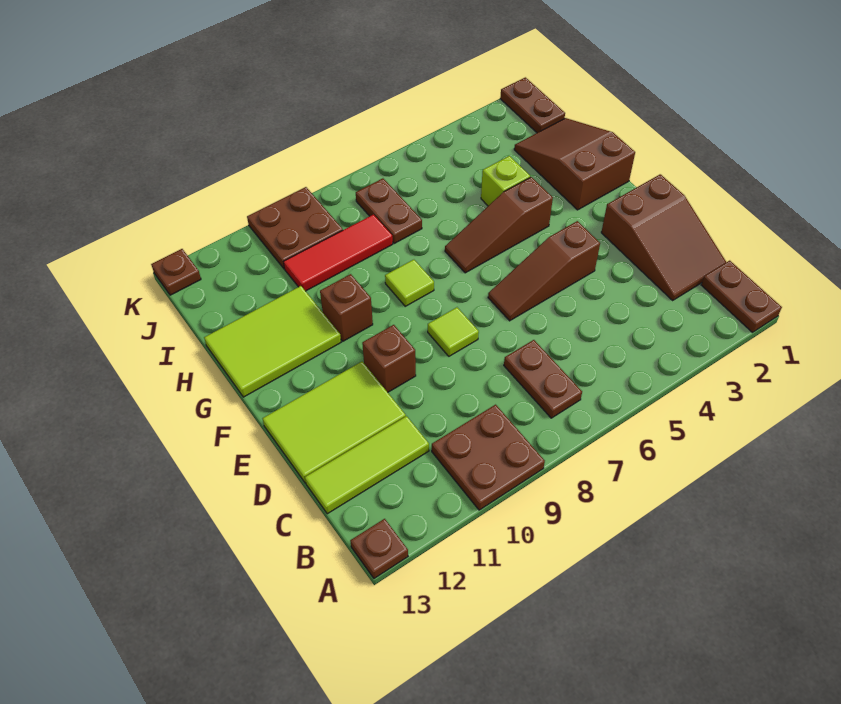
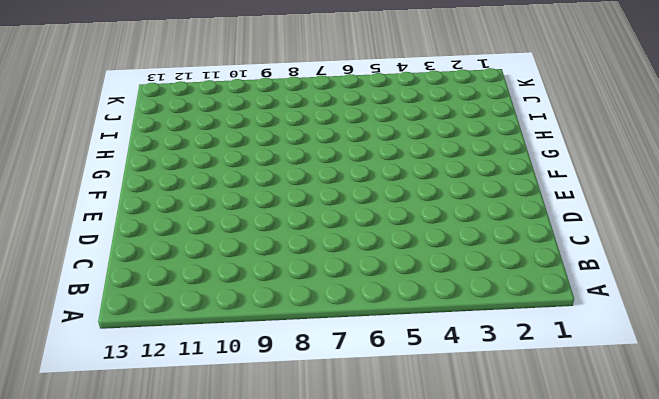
none -> brown plate A1:B1 level 1
none -> brown plate A9:B10 level 1
none -> brown plate A13 level 1

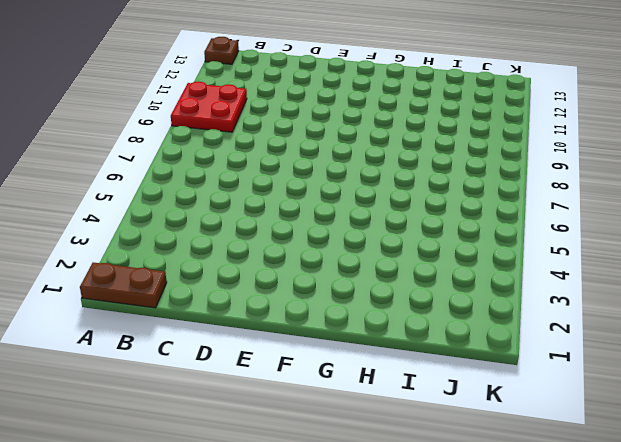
red plate A9:B10 level 1 -> brown plate A9:B10 level 1
none -> brown plate B7:C7 level 1
none -> brown slope C1:E2 level 1 top E
none -> lime tile C11:C13 level 1

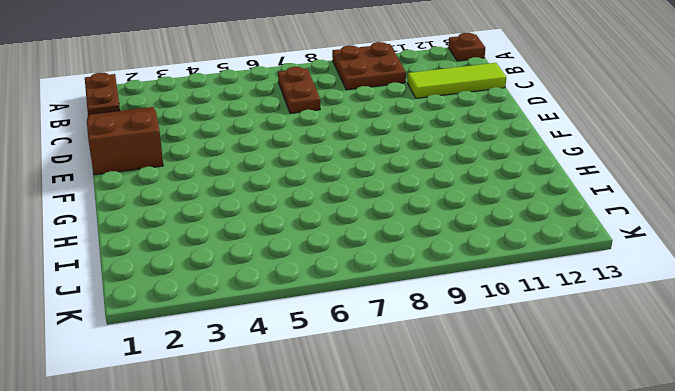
none -> lime tile D11:E13 level 1
none -> brown slope E4:E6 level 1 top 4
none -> lime tile E8 level 1

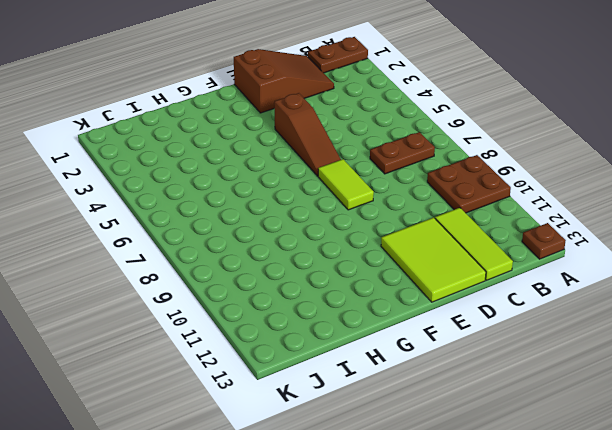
lime tile E7:E8 level 1 -> lime tile E8 level 1
none -> brown brick E10 level 1
none -> brown slope G1:I2 level 1 top G
none -> brown slope G4:G6 level 1 top 4

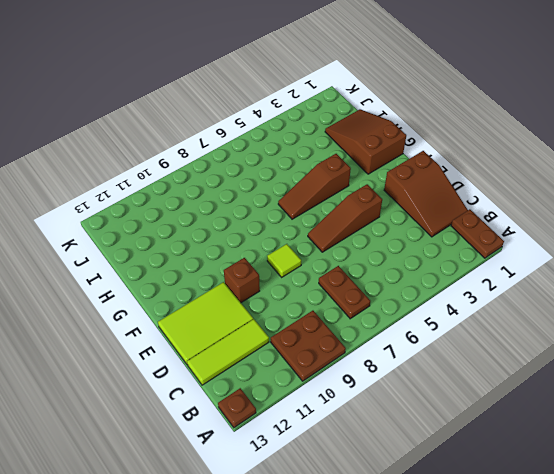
none -> lime tile G8 level 1
none -> brown brick G10 level 1
none -> lime tile G11:H13 level 1

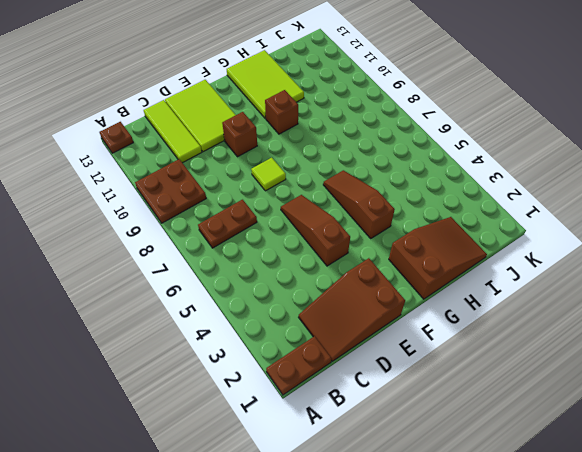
none -> lime tile G8 level 1
none -> lime brick H4 level 1
none -> brown plate I7:J7 level 1

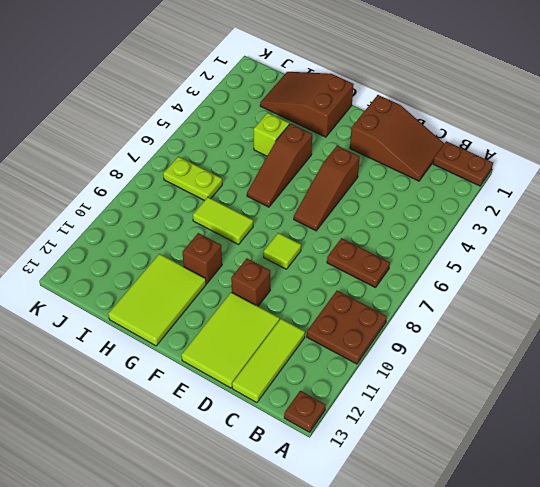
lime tile G8:H8 level 1 -> lime tile G8 level 1
lime plate I7:J7 level 1 -> brown plate I7:J7 level 1
none -> red tile I8:I10 level 1
none -> brown plate J1:K1 level 1
none -> brown plate J9:K10 level 1

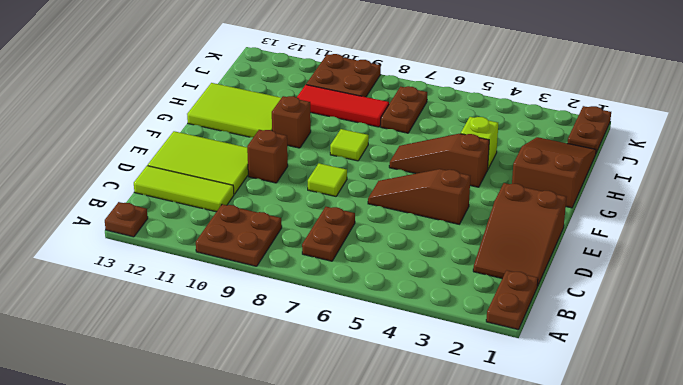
none -> brown plate K13 level 1

